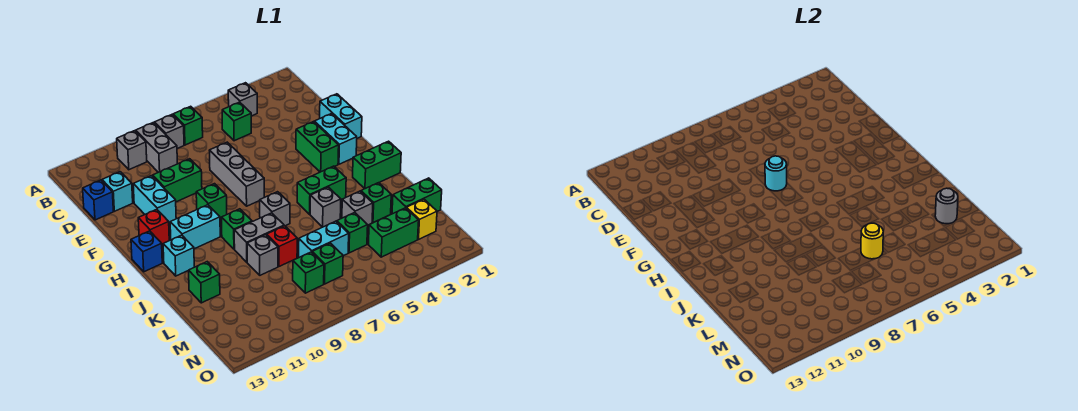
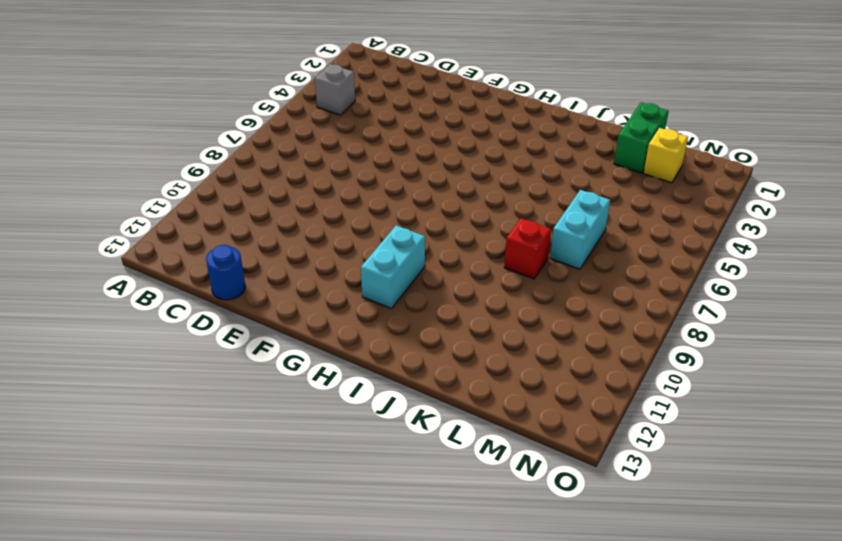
blue round brick D13 level 1 -> blue brick D13 level 1
none -> green brick B7 level 1
none -> grey brick B8 level 1
none -> grey brick B9:C9 level 1
none -> grey brick B10 level 1

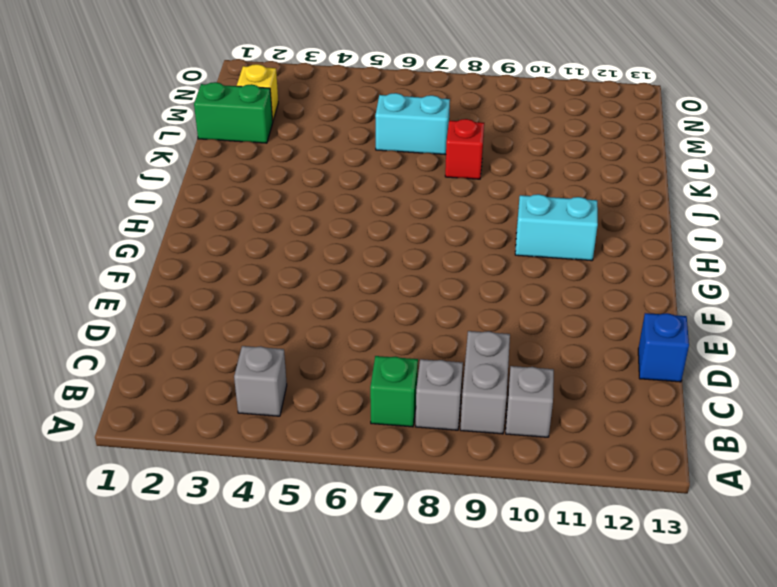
none -> green brick C5 level 1
none -> cyan brick D12 level 1
none -> cyan brick E1:F1 level 1
none -> grey brick E7:G7 level 1

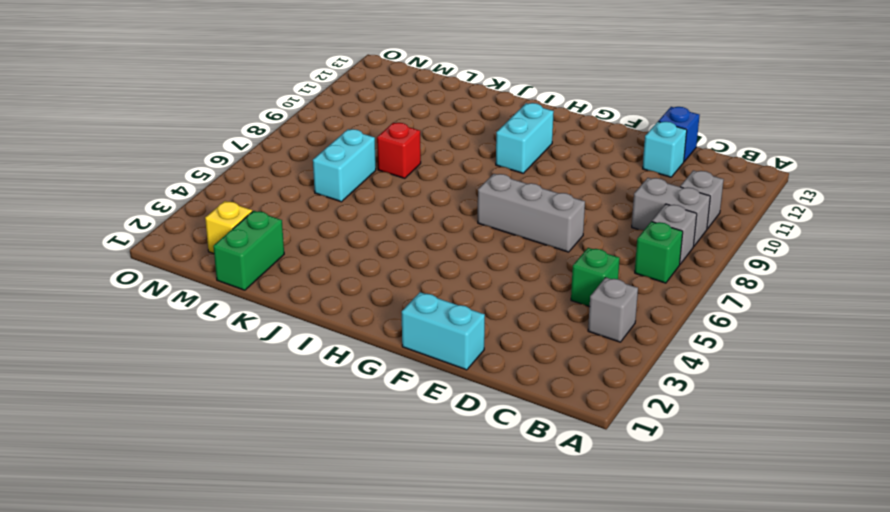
none -> green brick E9:E10 level 1
none -> cyan brick E11:F11 level 1
none -> cyan brick F2:G2 level 1
none -> green brick F3:G3 level 1

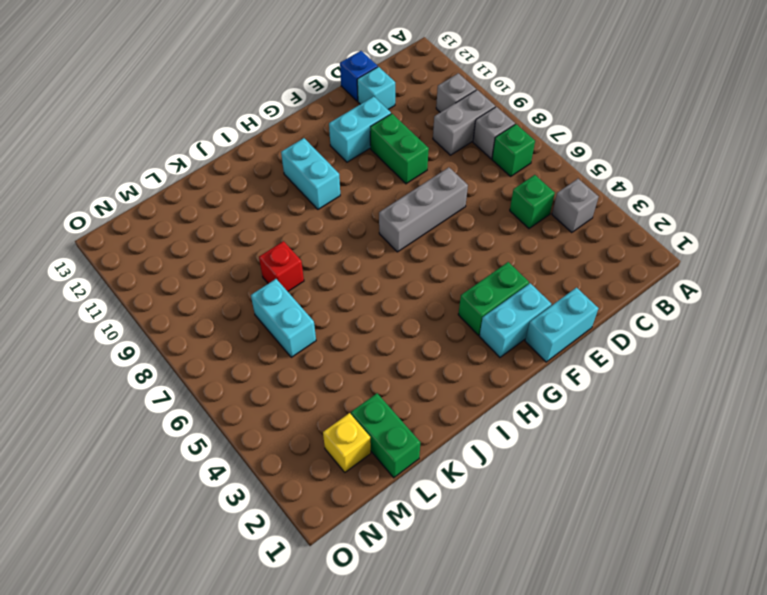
none -> green brick G9 level 1
none -> red brick G12 level 1
none -> blue brick H13 level 1
none -> green brick I1:I2 level 1

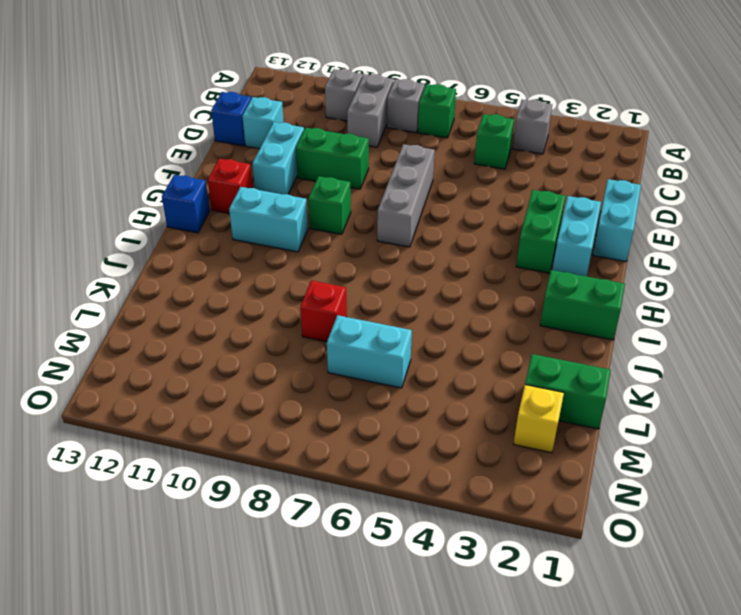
none -> green brick I4:I5 level 1
none -> grey brick I7 level 1
none -> green brick I9 level 1
none -> cyan brick I12 level 1

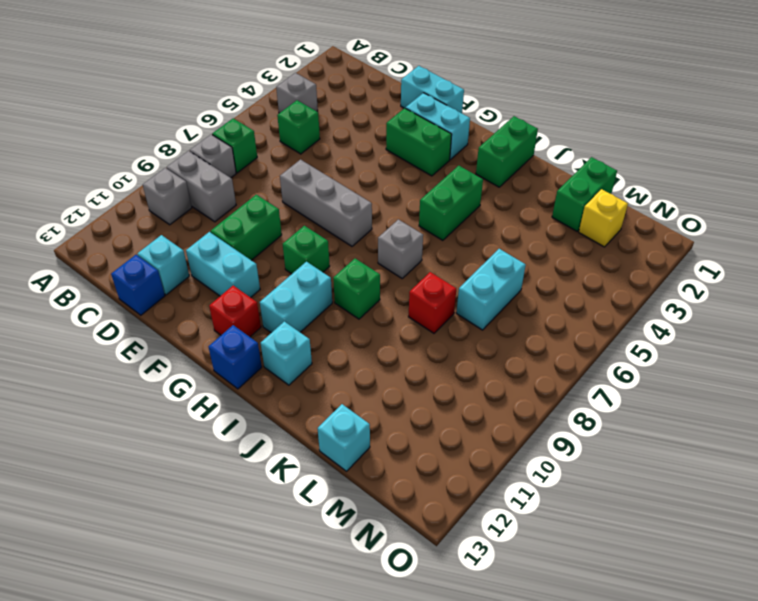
cyan brick L13 level 1 -> none
none -> grey brick J5 level 1
none -> grey brick J8:J9 level 1
none -> green brick K3 level 1
none -> grey brick K4 level 1

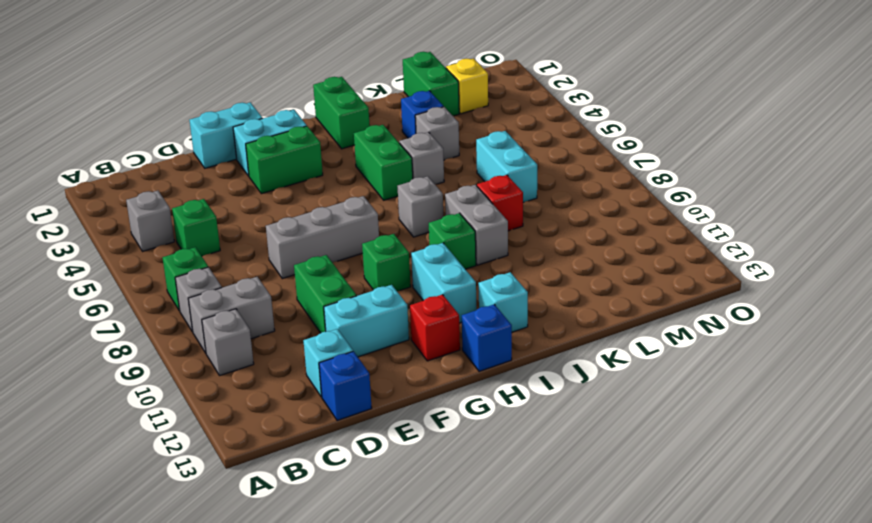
blue brick K3 level 1 -> green brick K3 level 1
none -> grey brick K9 level 1
none -> green brick K12 level 1
none -> green brick L5 level 1
none -> green brick M3:M4 level 1

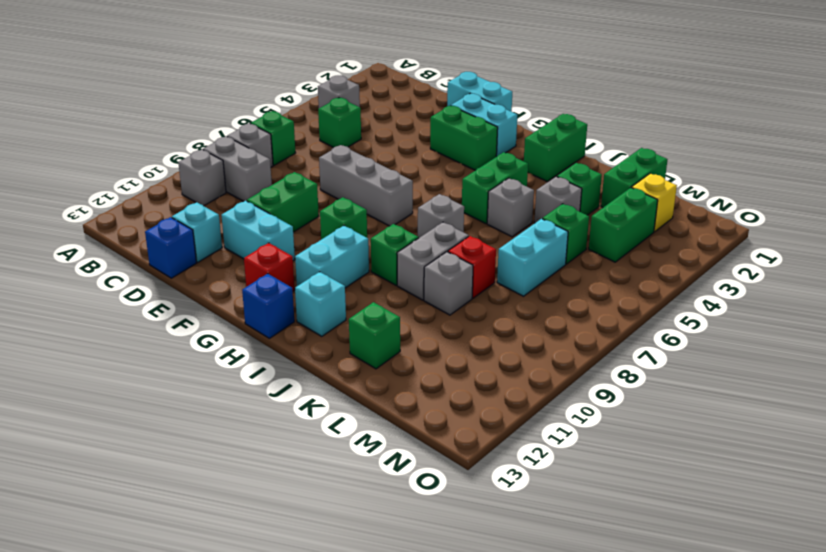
none -> green brick M7 level 1
none -> green brick M8 level 1
none -> cyan round brick F7 level 2
none -> grey round brick L2 level 2

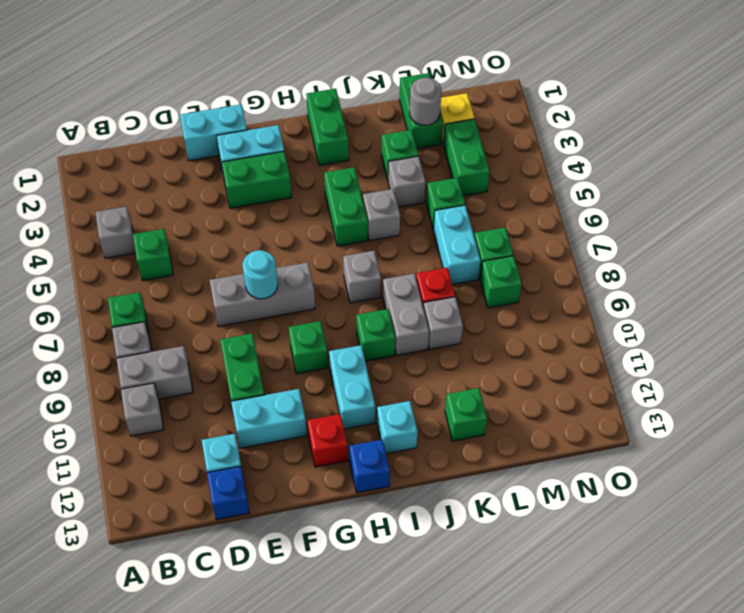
none -> yellow round brick L6 level 2

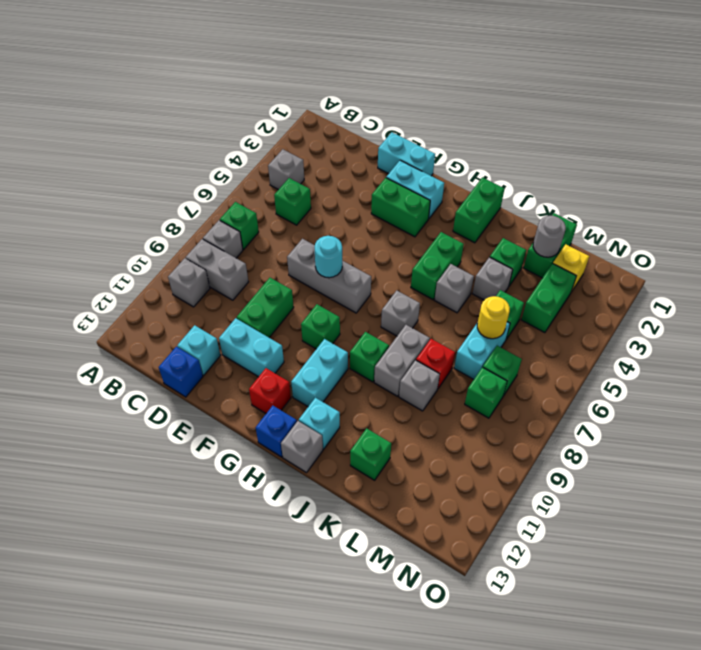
grey brick I13 level 1 -> none

